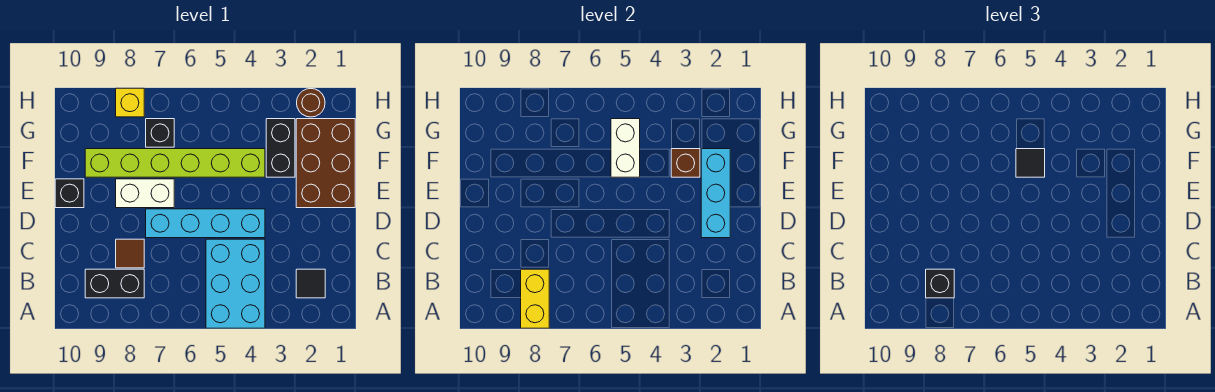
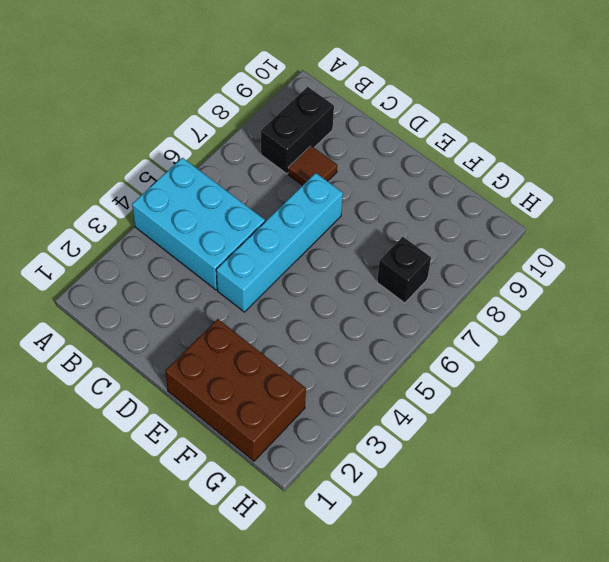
none -> black tile B2 level 1
none -> white brick E7:E8 level 1
none -> black brick E10 level 1

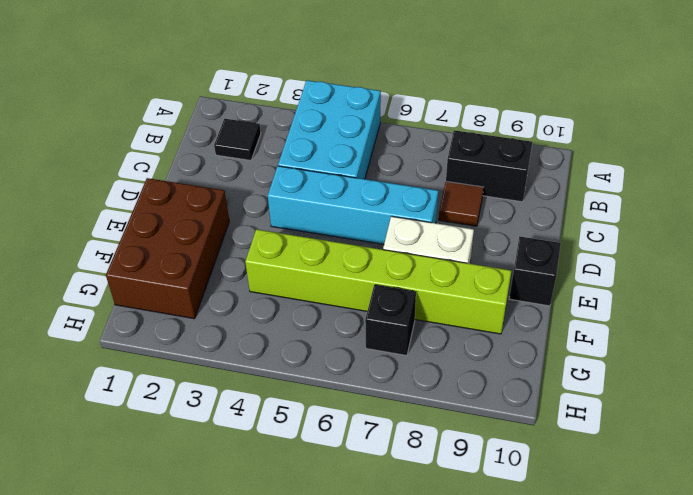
none -> black brick F3:G3 level 1
none -> brown round brick H2 level 1
none -> yellow brick H8 level 1

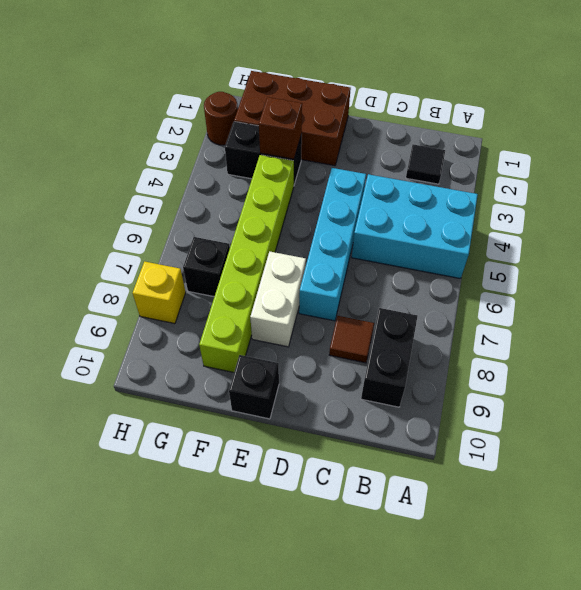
none -> yellow brick A8:B8 level 2
none -> cyan brick D2:F2 level 2
none -> white brick F5:G5 level 2

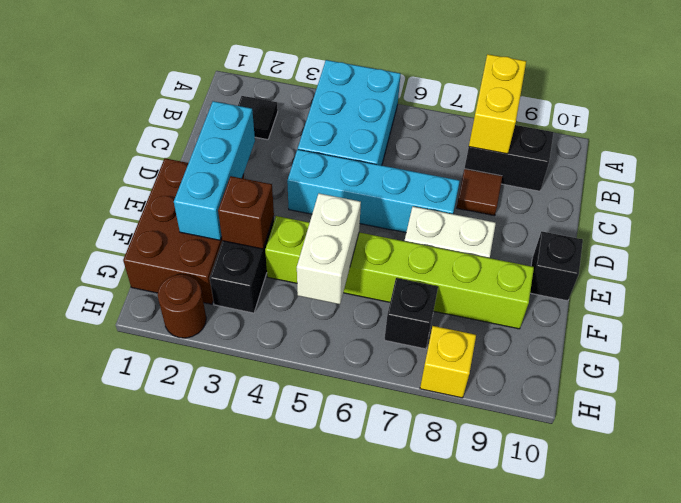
none -> black brick B8 level 3
none -> black tile F5 level 3

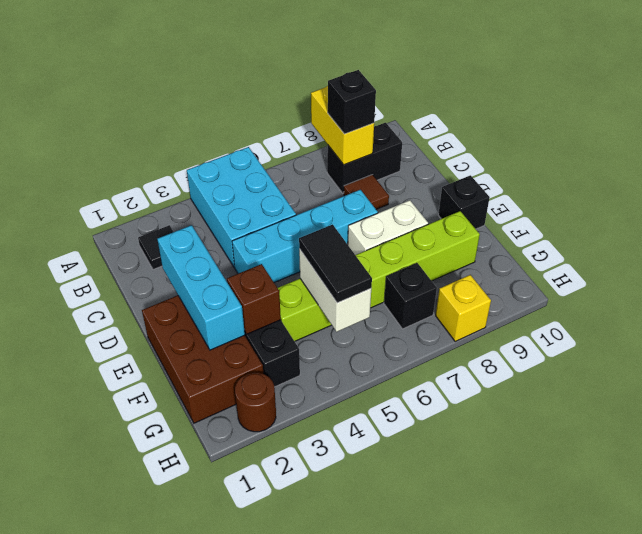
black tile F5:G5 level 3 -> black tile F5 level 3

